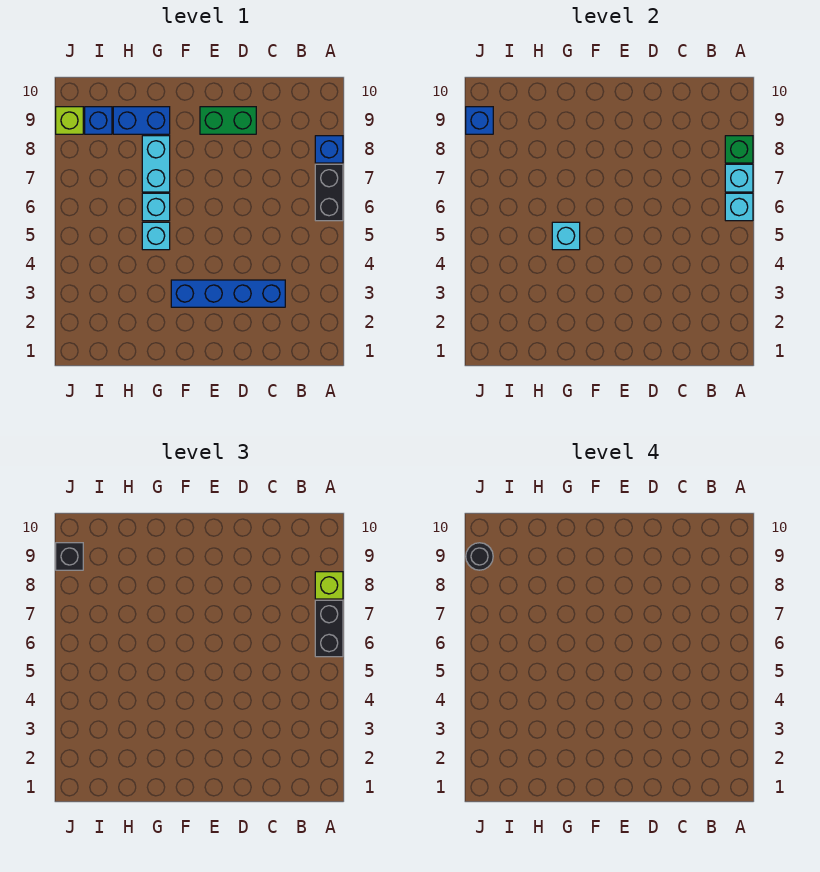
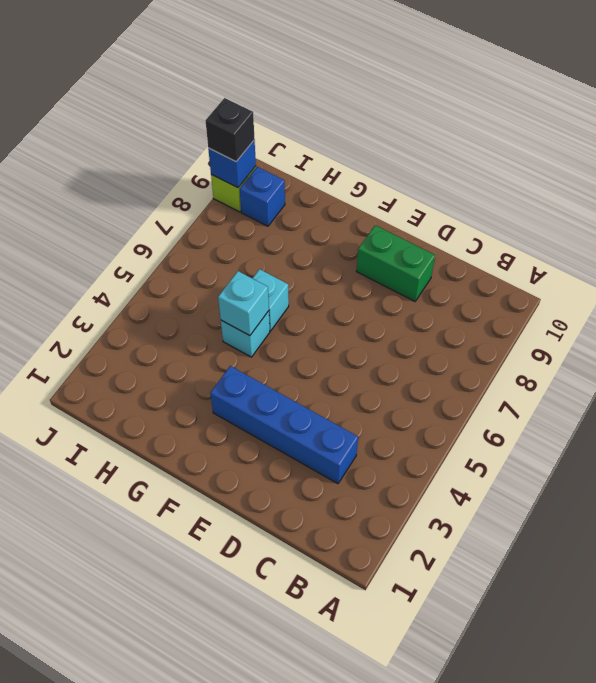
none -> black brick A6:A7 level 1
none -> blue brick A8 level 1
none -> cyan brick G7:G8 level 1

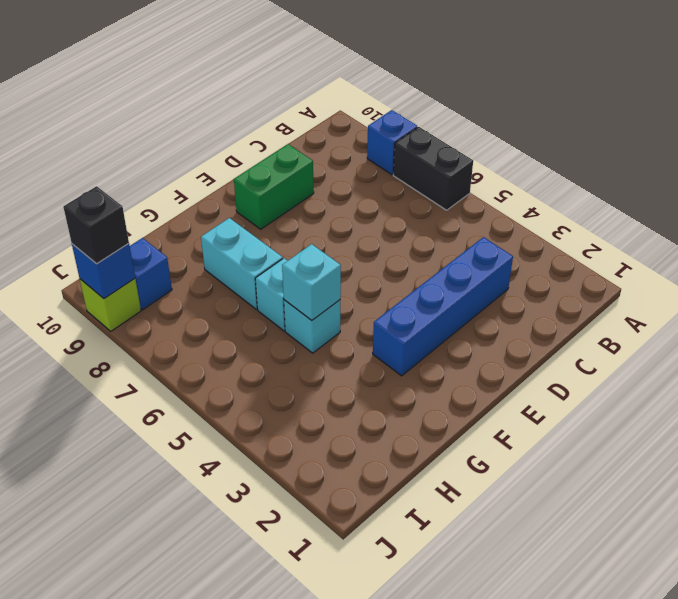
none -> blue brick G9:H9 level 1
none -> cyan brick A6 level 2
none -> cyan brick A7 level 2

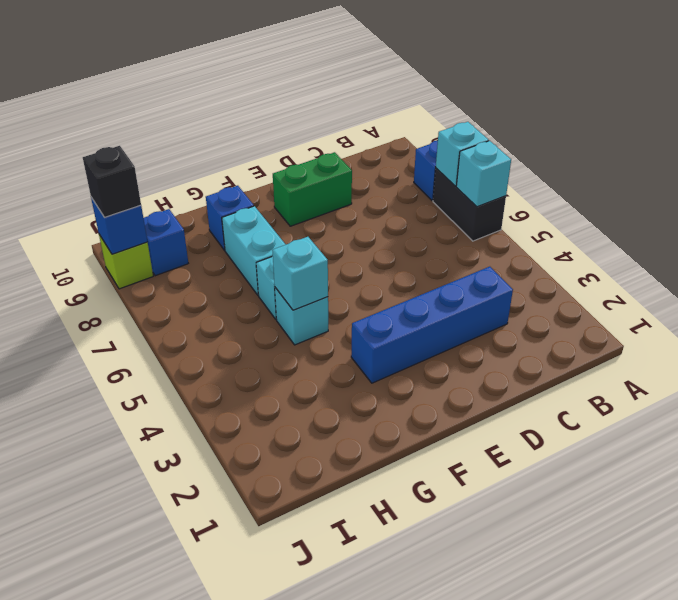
blue brick G9 level 1 -> blue brick G9:H9 level 1
none -> green brick A8 level 2
none -> black brick A6:A7 level 3
none -> lime brick A8 level 3

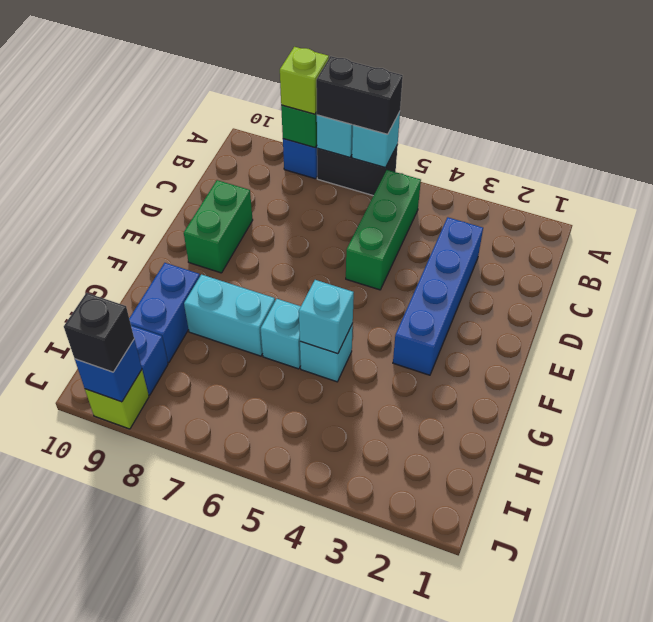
green brick B5:D5 level 1 -> none
none -> black round brick J9 level 4

